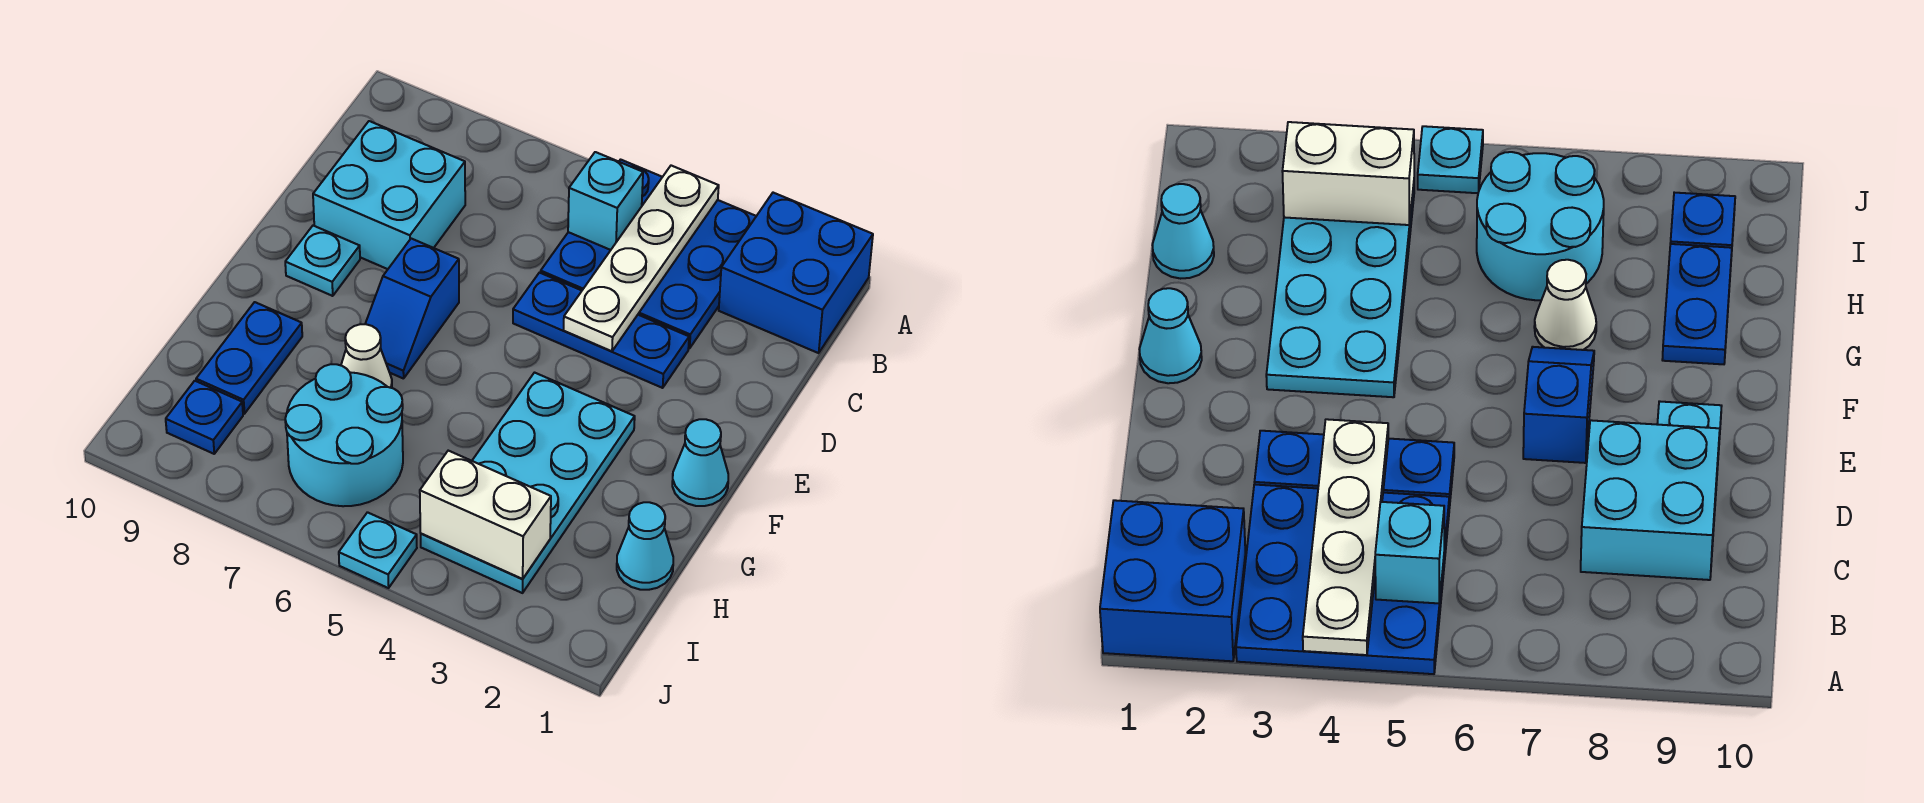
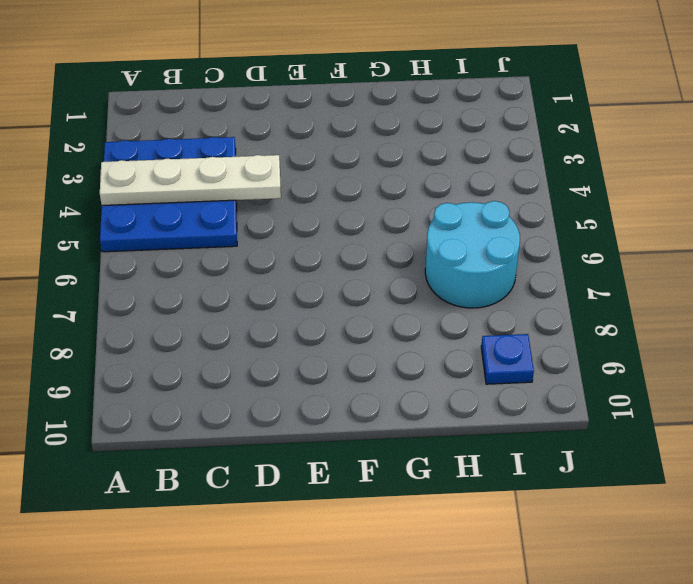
none -> blue brick A1:B2 level 1
none -> cyan brick C8:D9 level 1
none -> blue plate D3:D5 level 1

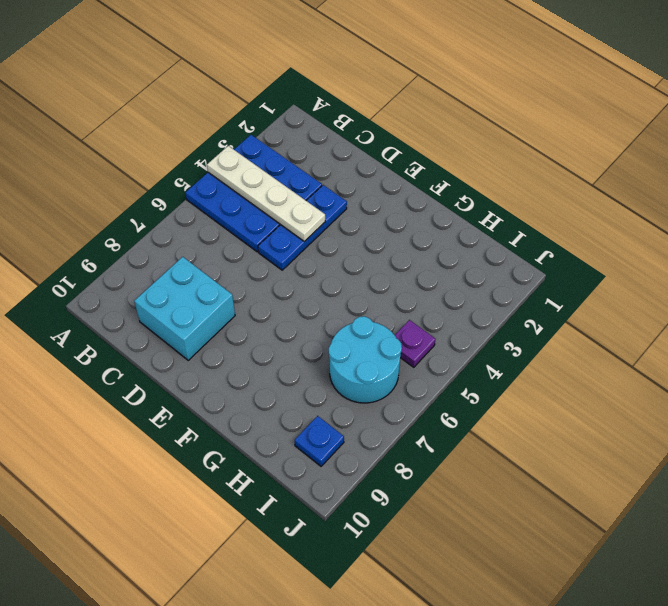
purple plate I5 level 1 -> none
none -> blue brick A1:B2 level 1
none -> blue slope E7:F7 level 1 top E
none -> cyan plate E9 level 1

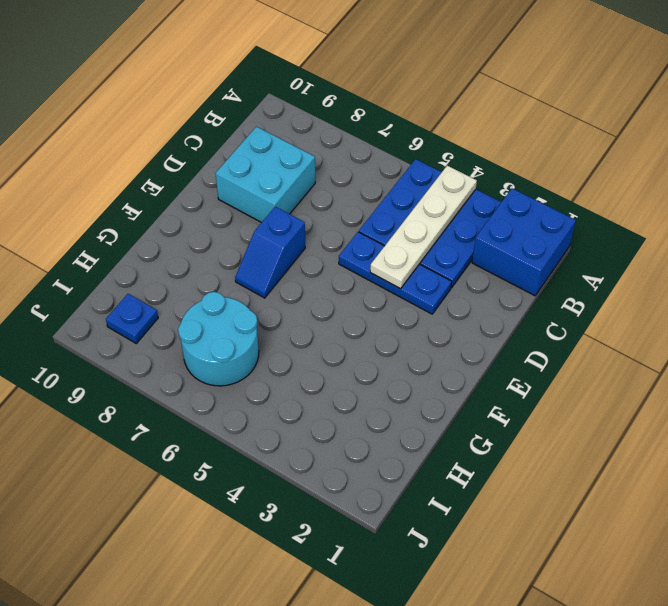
none -> cyan plate E9 level 1
none -> cyan cone F1 level 1
none -> cyan plate F3:I4 level 1

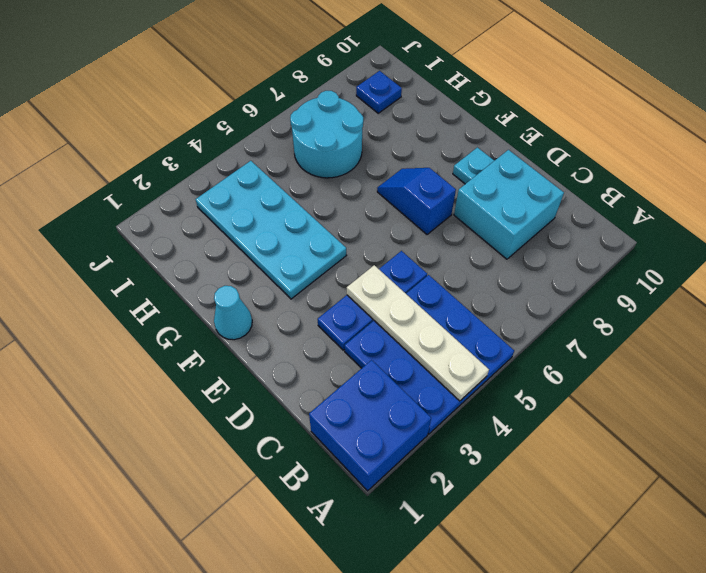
none -> white cone G7 level 1
none -> blue plate G9:H9 level 1
none -> cyan cone H1 level 1

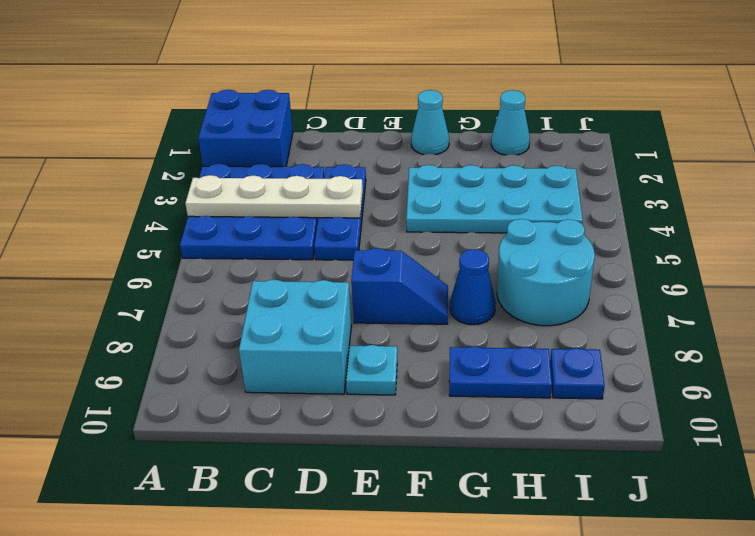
blue cone G7 level 1 -> white cone G7 level 1
none -> cyan plate J5 level 1
none -> cyan brick B5 level 2
none -> white brick I3:I4 level 2

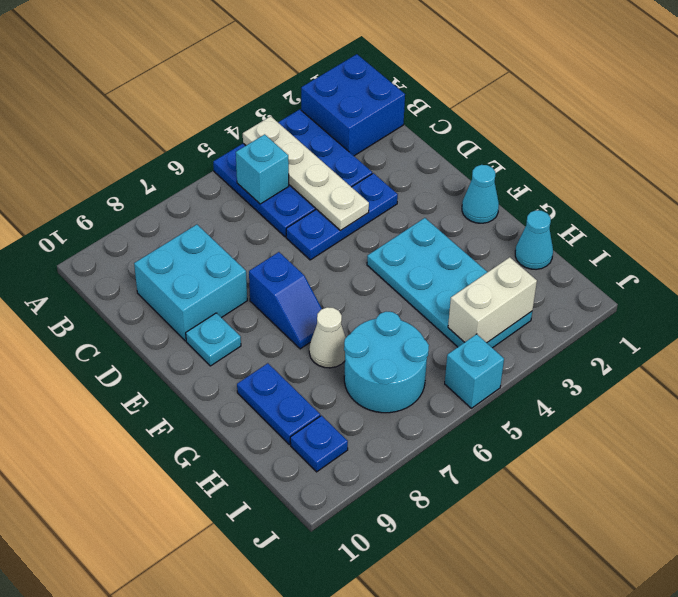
cyan brick J5 level 1 -> cyan plate J5 level 1

